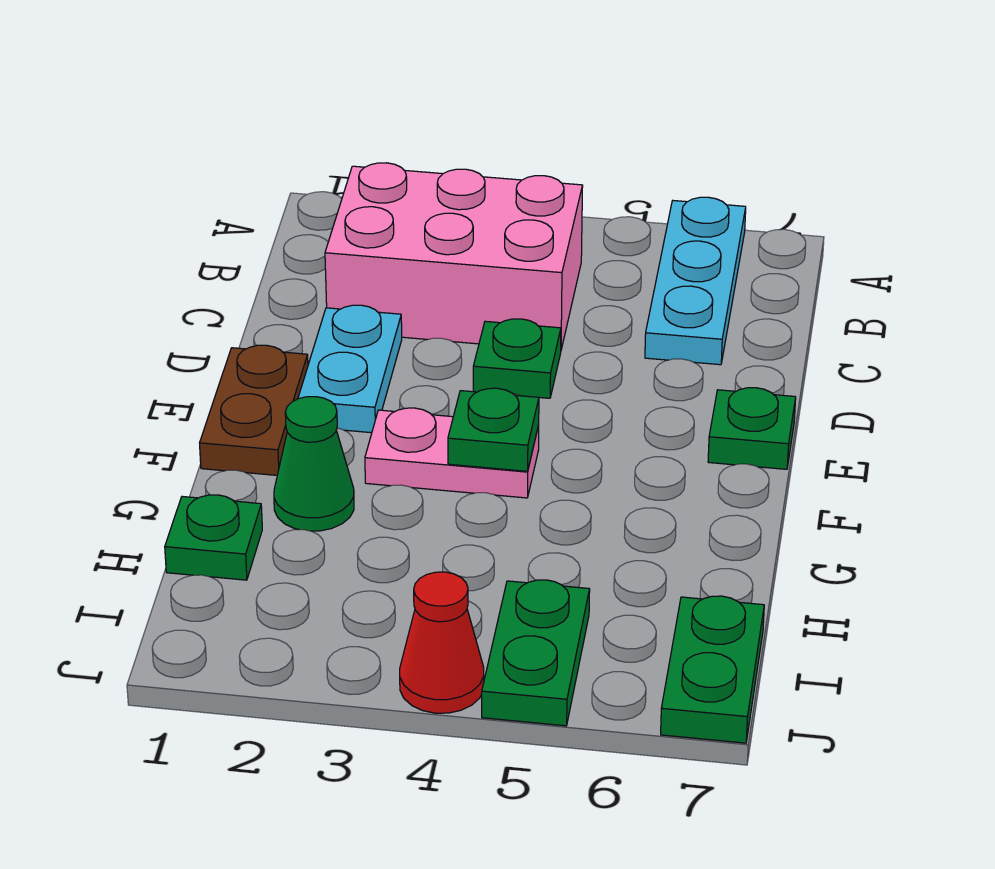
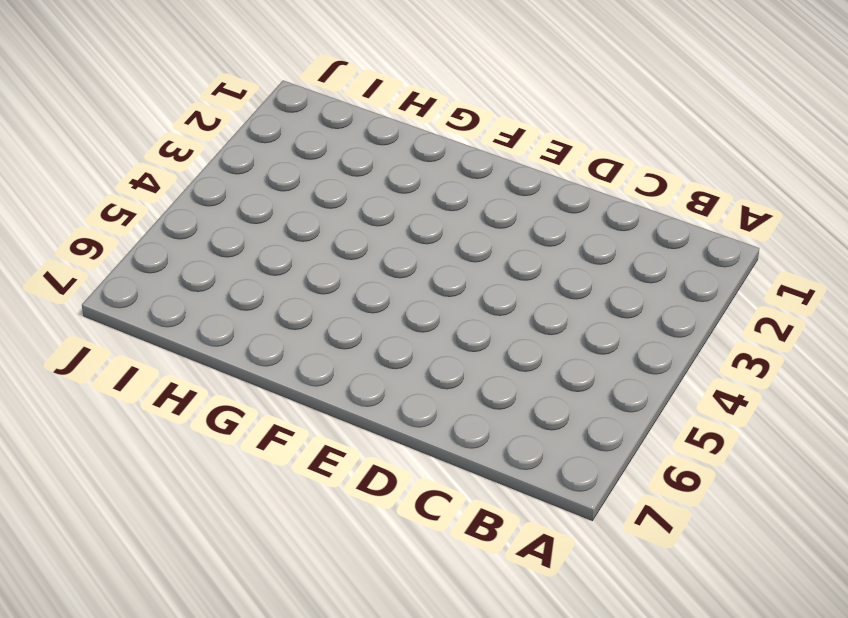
none -> cyan plate A6:C6 level 1
none -> pink brick B2:C4 level 1
none -> cyan plate D2:E2 level 1

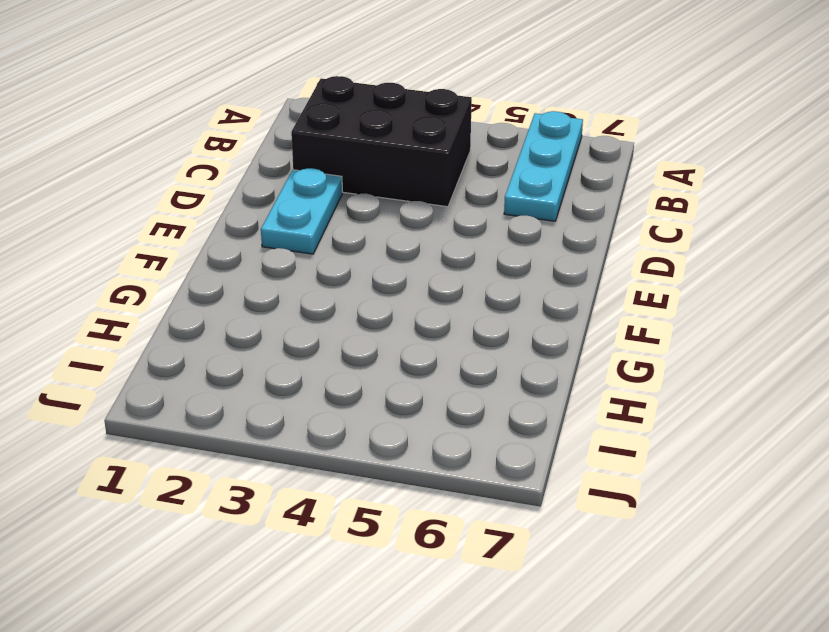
black brick B2:C4 level 1 -> pink brick B2:C4 level 1
none -> green plate D4 level 1
none -> brown plate E1:F1 level 1
none -> green plate E7 level 1

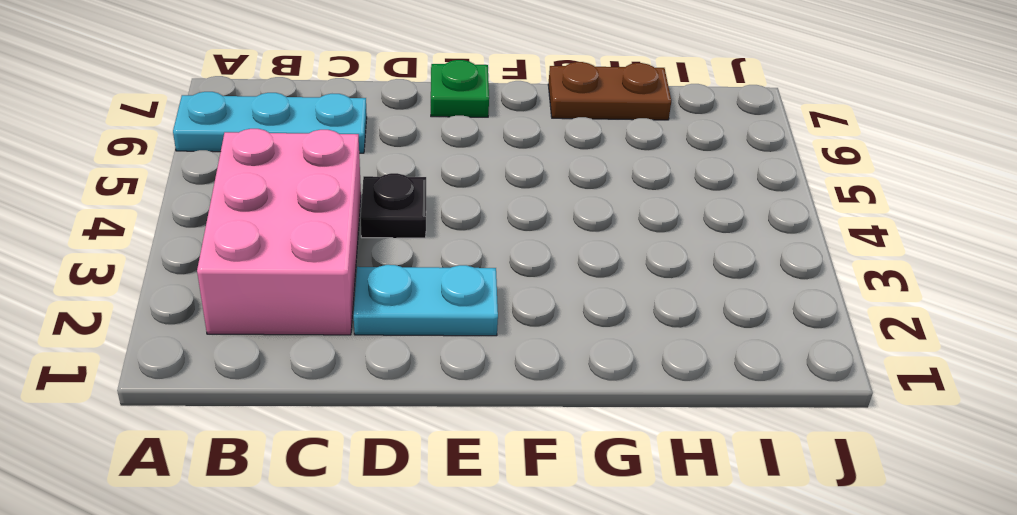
black plate D4 level 1 -> green plate D4 level 1
brown plate G7:H7 level 1 -> brown plate E1:F1 level 1
none -> pink plate F3:F4 level 1
none -> green cone G2 level 1
none -> green plate H1 level 1

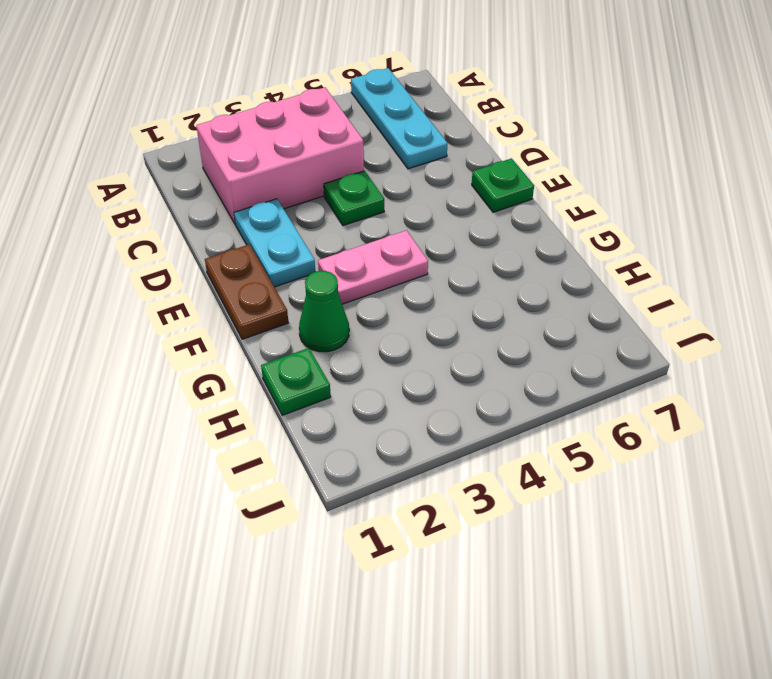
none -> green plate I5:J5 level 1
none -> green plate I7:J7 level 1
none -> red cone J4 level 1

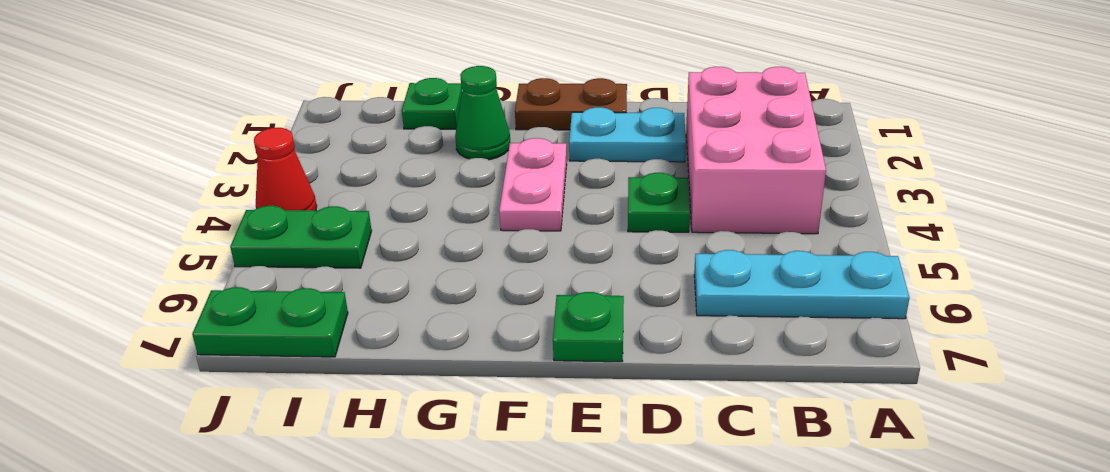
none -> green plate F4 level 2

